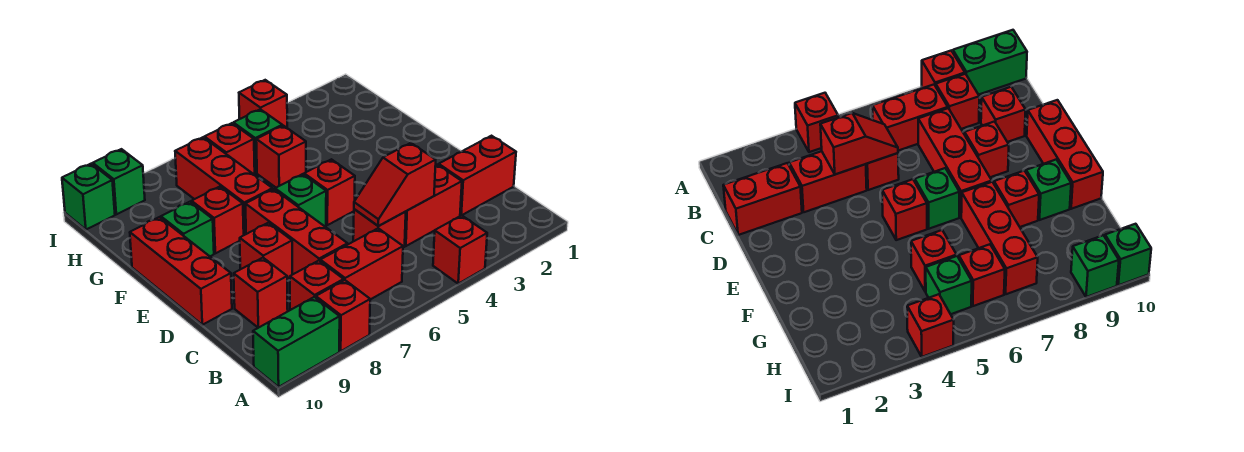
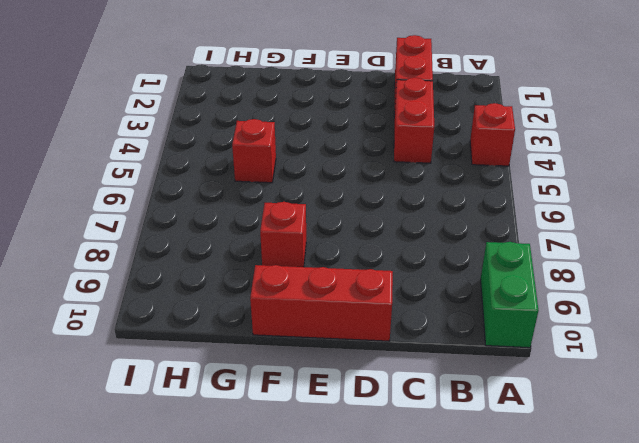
none -> red brick A8 level 1
none -> red brick B6:B7 level 1
none -> red brick B8 level 1

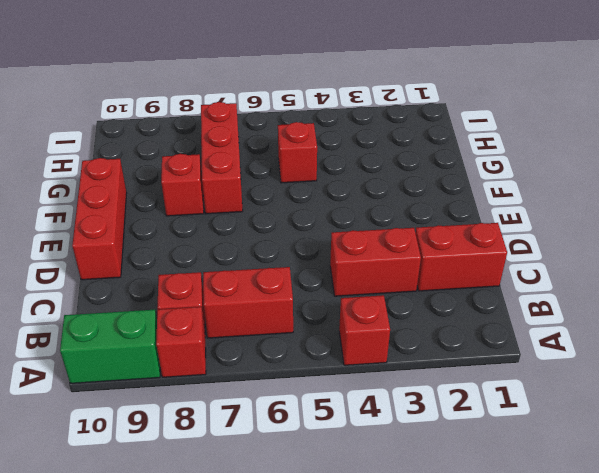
none -> red brick C5 level 1
none -> red brick C7:E7 level 1
none -> red brick C9 level 1

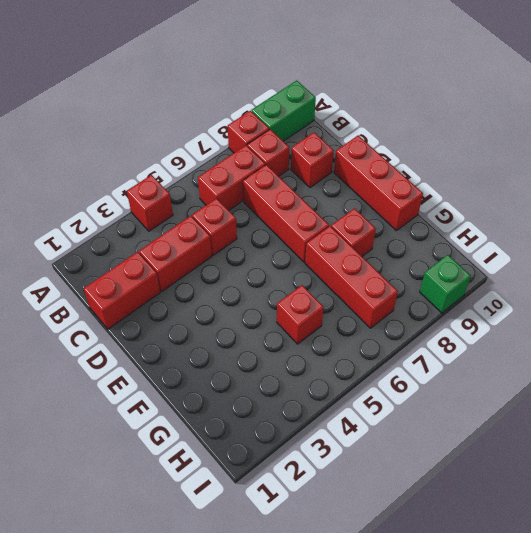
none -> red brick D8 level 1
none -> red brick E5 level 1
none -> green brick E6 level 1

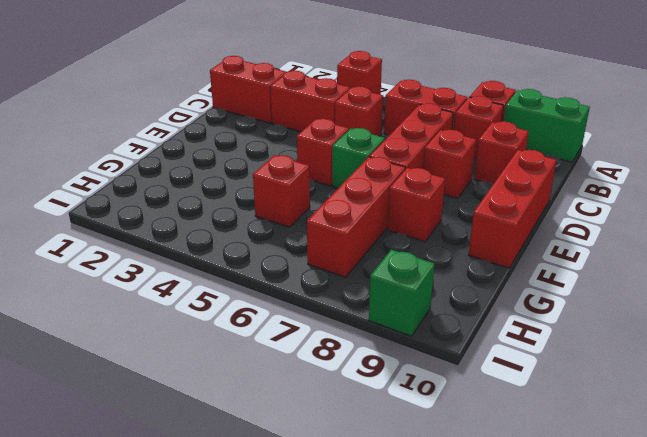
none -> green brick F9 level 1
none -> green brick H5 level 1
none -> red brick H6 level 1

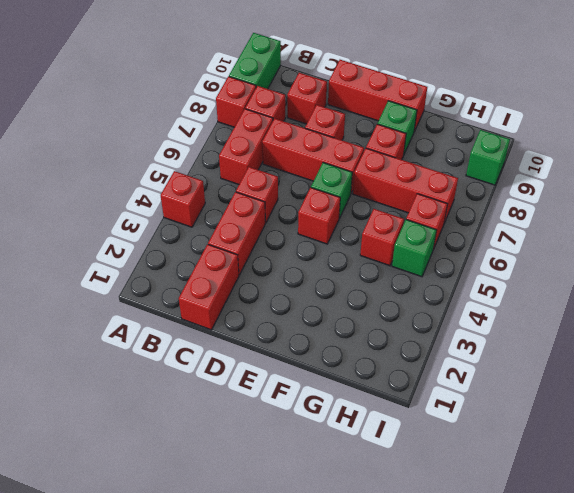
none -> red brick I4 level 1
none -> green brick I10 level 1
none -> red slope C4:C5 level 2 top 4

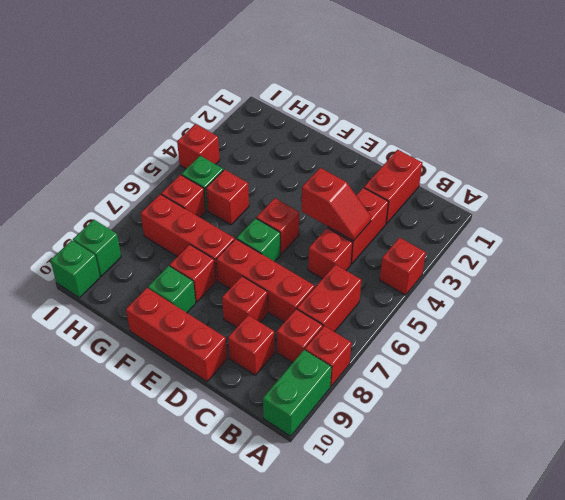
red slope C4:D4 level 2 top D -> red slope C4:C5 level 2 top 4

